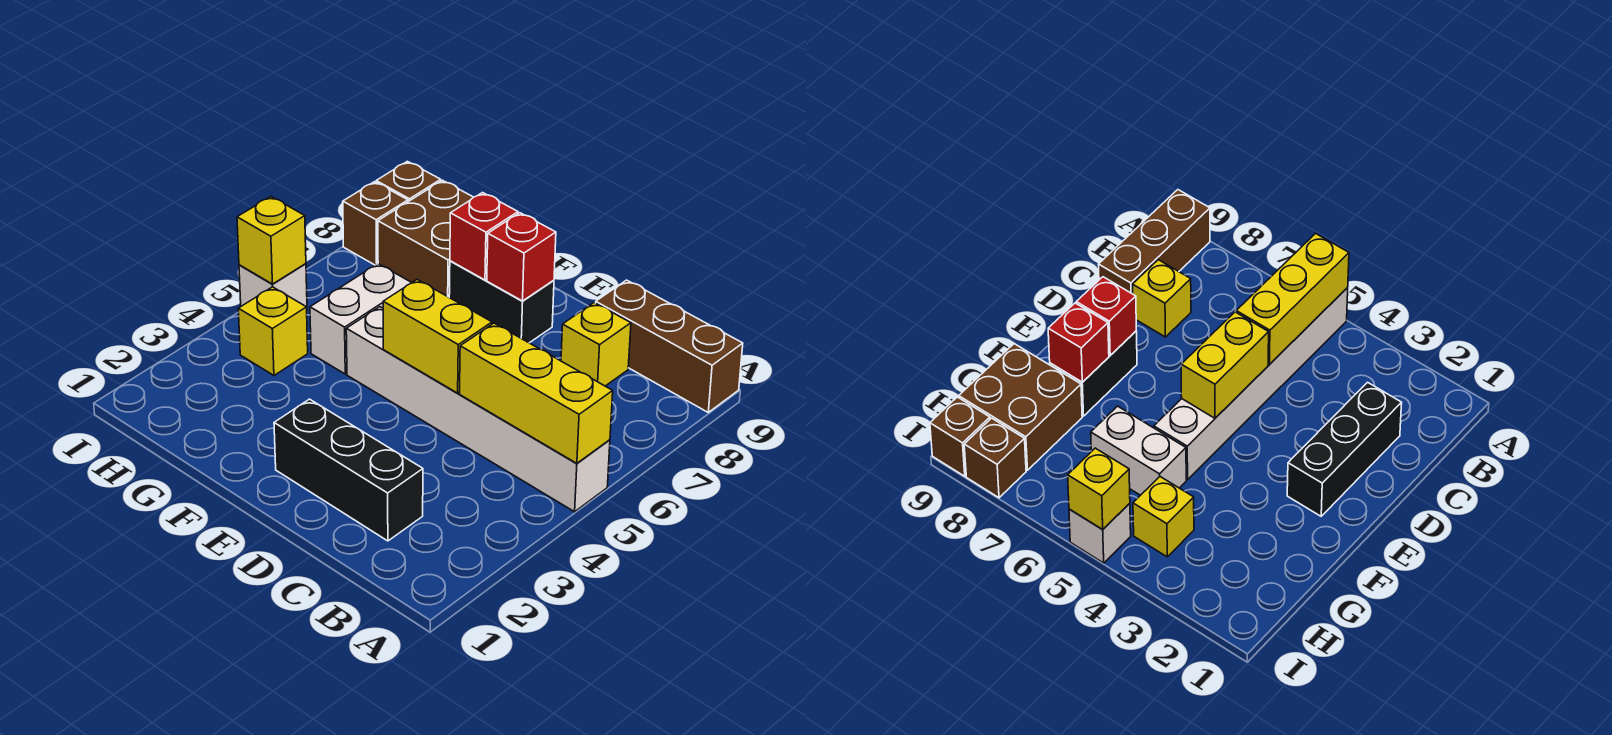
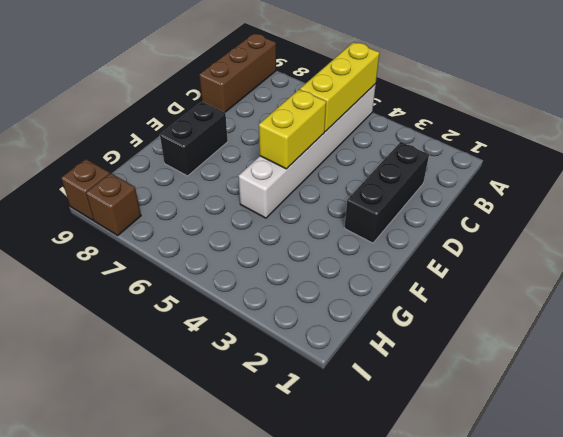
none -> yellow brick C8 level 1
none -> white brick G5:G6 level 1
none -> brown brick G8:H9 level 1

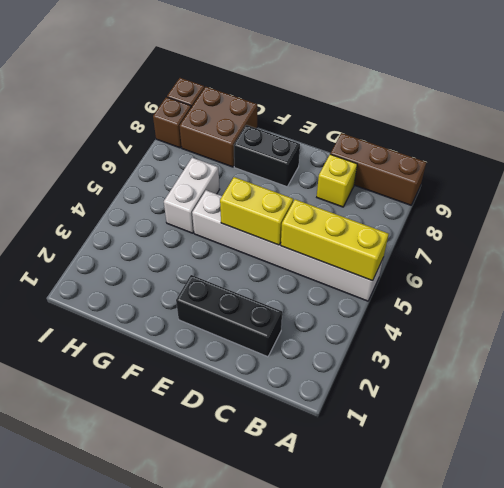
none -> yellow brick H4 level 1
none -> white brick I5 level 1
none -> red brick E8 level 2

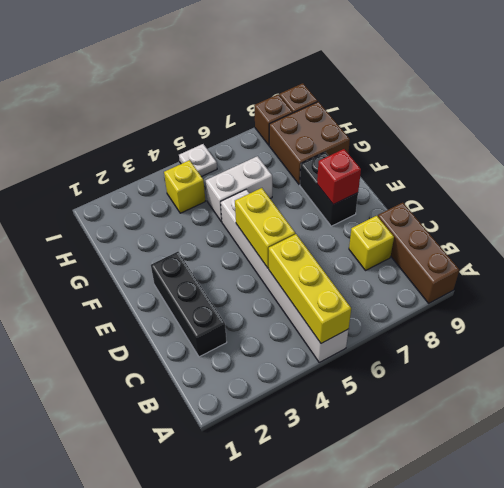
white plate I5 level 1 -> white brick I5 level 1
none -> red brick F8 level 2
none -> yellow brick I5 level 2

